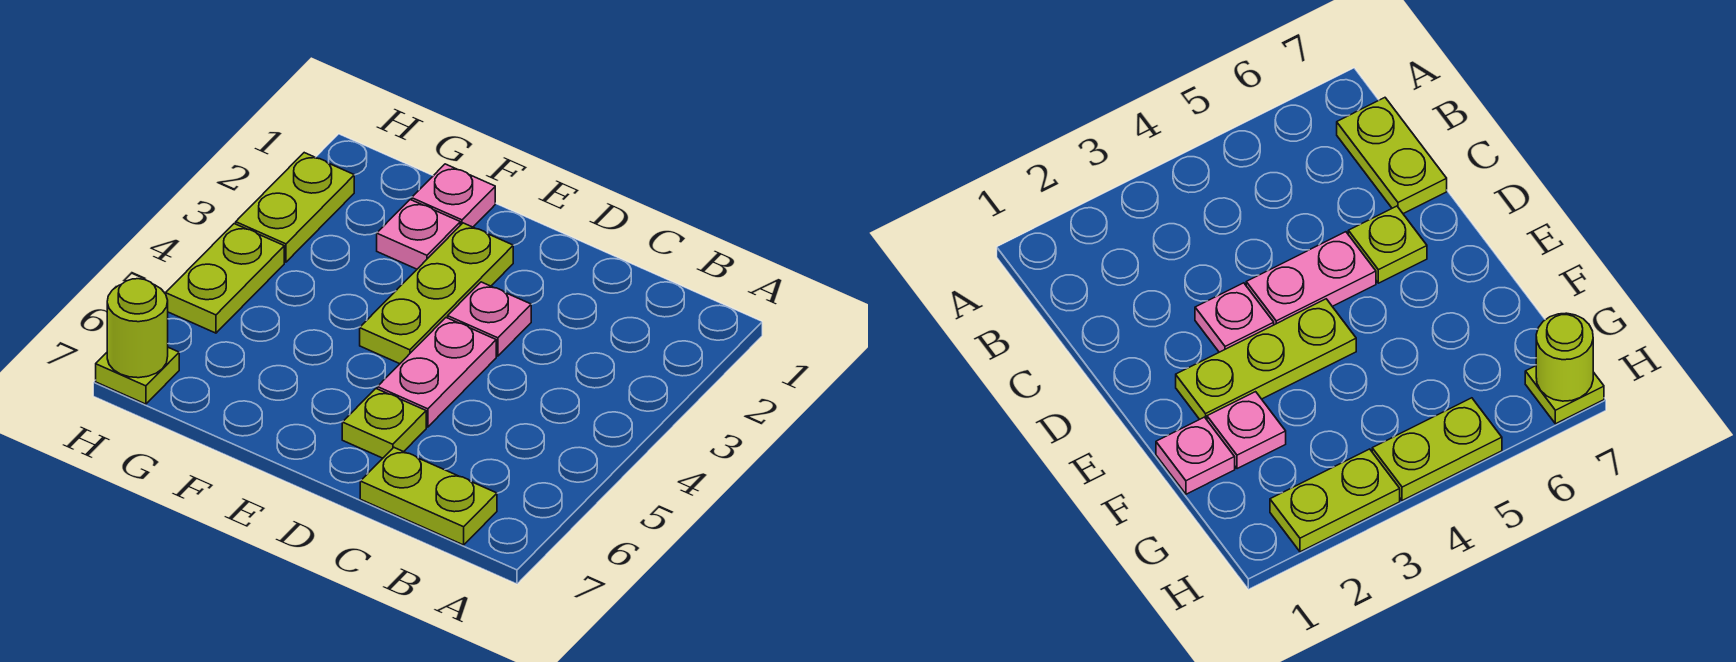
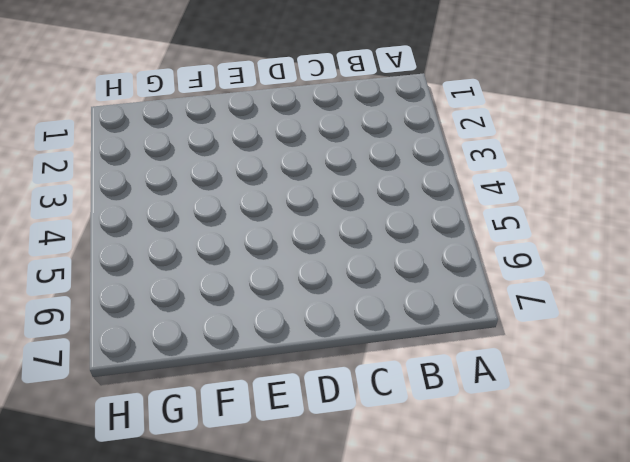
none -> lime plate B7:C7 level 1
none -> pink plate D3 level 1

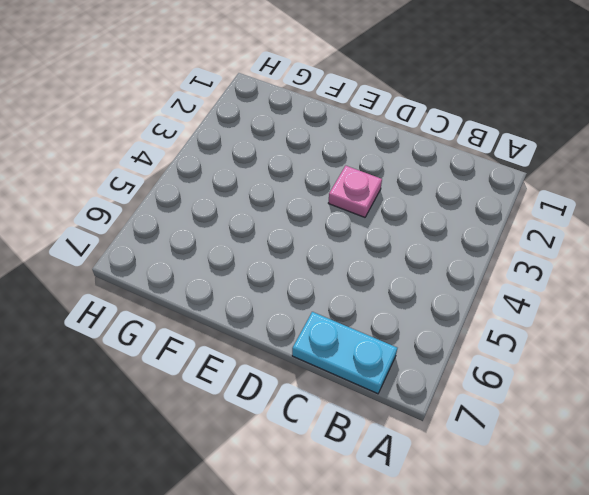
cyan plate B7:C7 level 1 -> lime plate B7:C7 level 1
none -> pink plate D4:D5 level 1
none -> lime plate D6 level 1

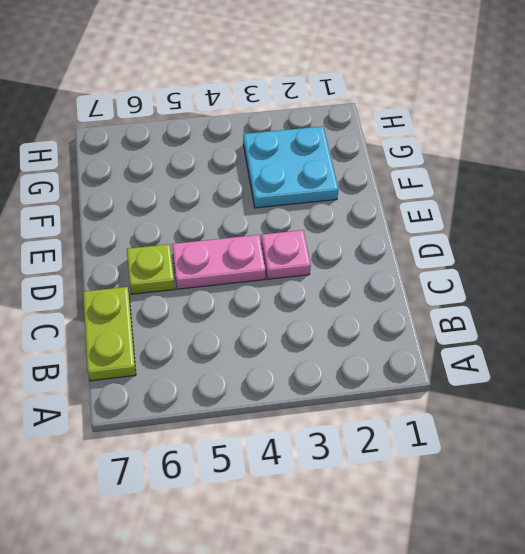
cyan plate F2:G3 level 1 -> pink plate F2 level 1
none -> lime plate E2:E4 level 1
none -> pink plate F1 level 1

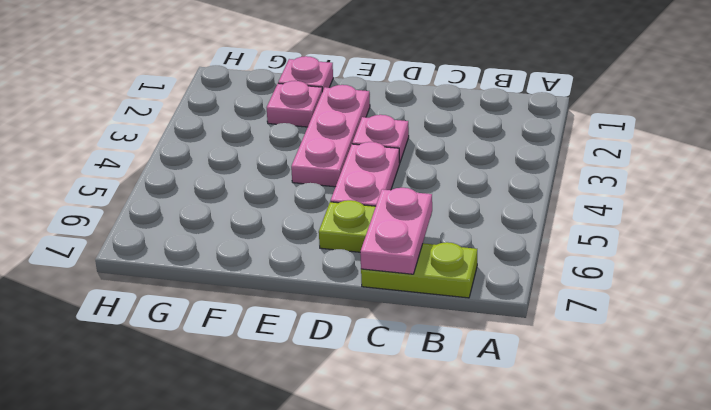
pink plate C6:C7 level 2 -> none
pink plate E2:E4 level 1 -> lime plate E2:E4 level 1
none -> lime plate H2:H3 level 1
none -> lime plate H4:H5 level 1

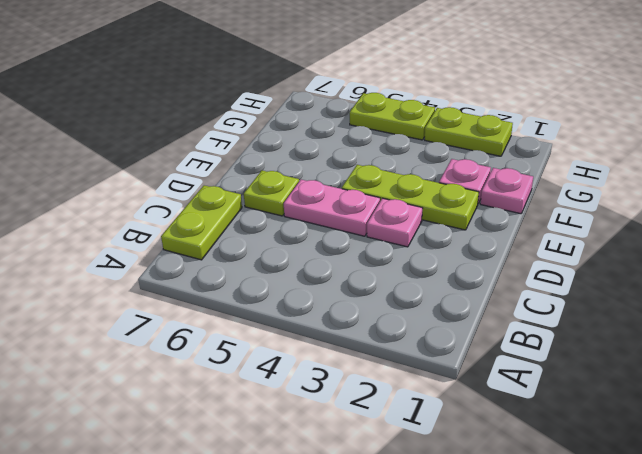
none -> lime plate H7 level 1
none -> lime round brick H7 level 2

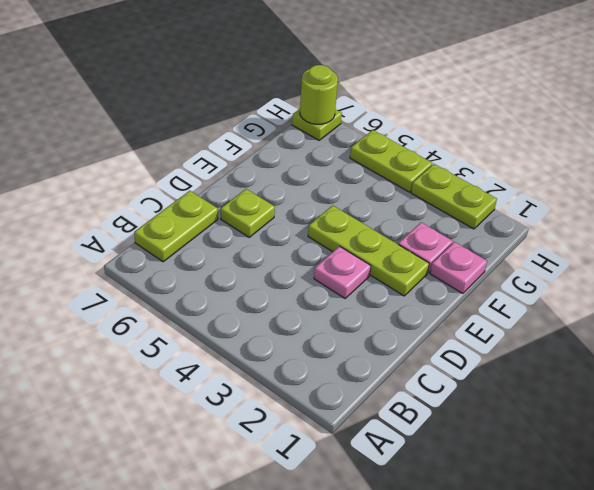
none -> pink plate D4:D5 level 1

